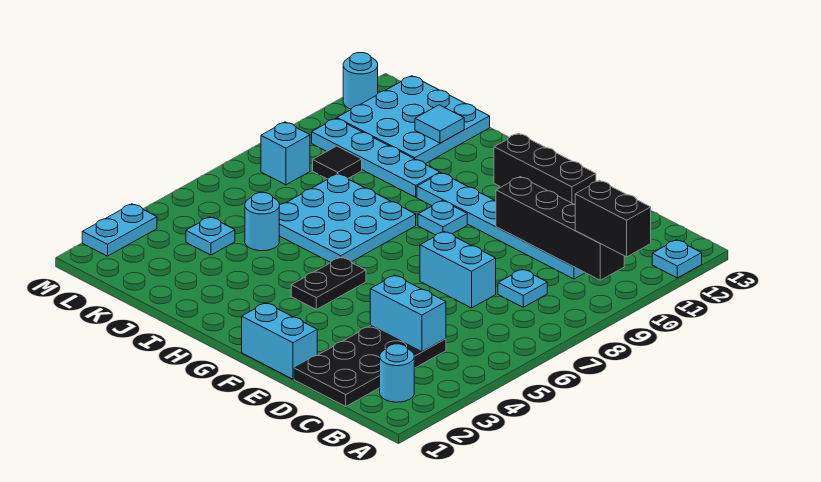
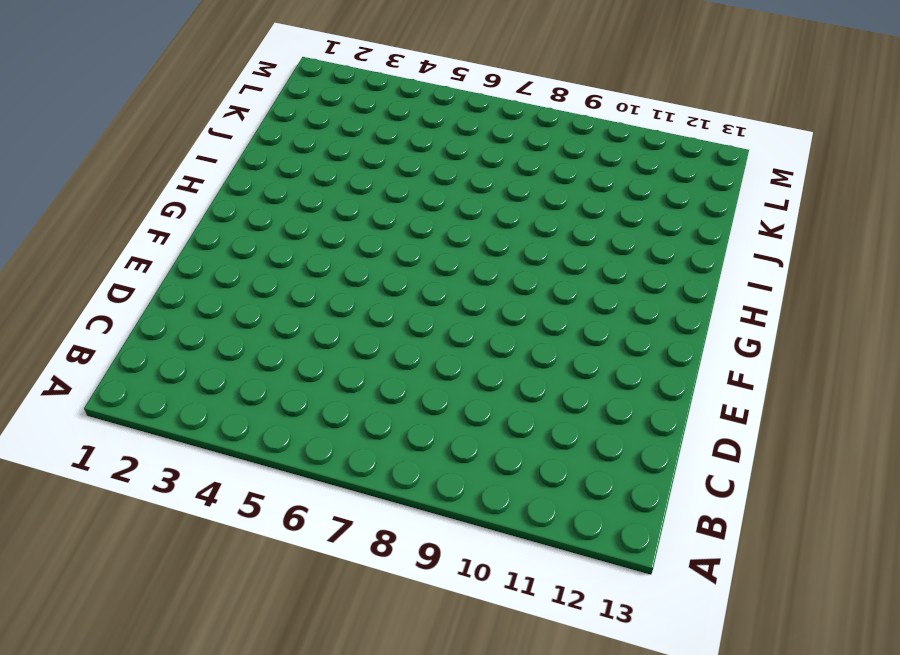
none -> cyan plate A12 level 1
none -> cyan round brick B2 level 1
none -> black plate C1:D4 level 1

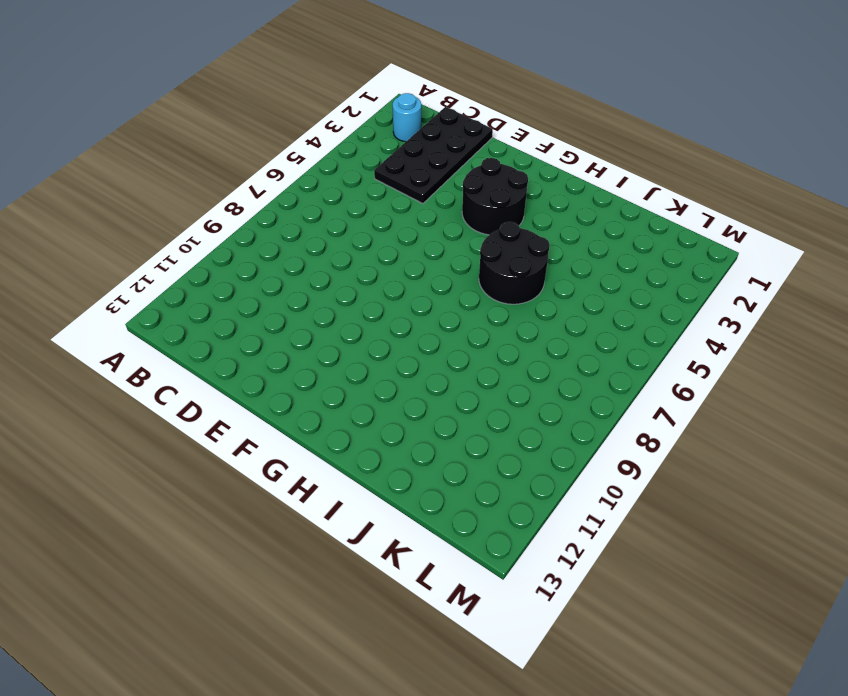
black round brick F3:G4 level 1 -> black plate G4:G5 level 1
black round brick H5:I6 level 1 -> cyan plate H6:J8 level 1
none -> cyan plate A12 level 1
none -> cyan plate C8 level 1
none -> cyan plate C10:H10 level 1

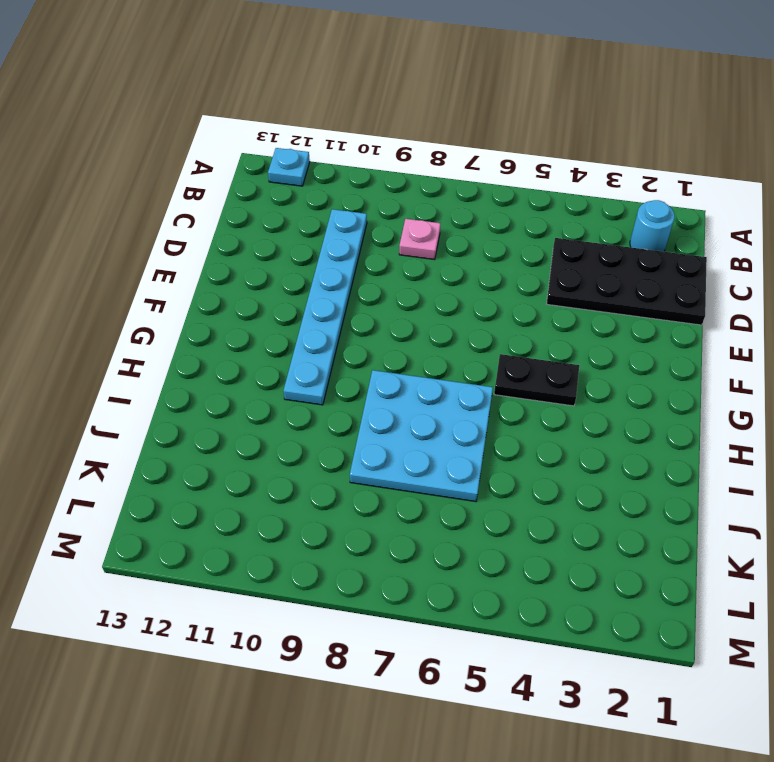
pink plate C8 level 1 -> cyan plate C8 level 1
none -> cyan brick D7:E7 level 1
none -> cyan brick E1:F1 level 1
none -> black brick E12:G12 level 1

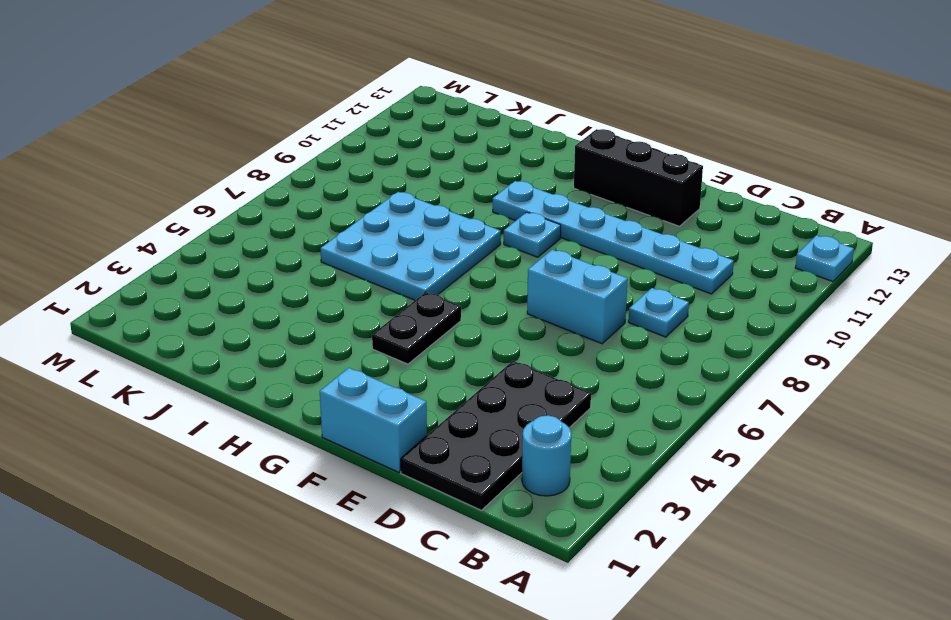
none -> cyan plate I10:L10 level 1
none -> cyan round brick J5 level 1
none -> cyan plate J11:L13 level 1

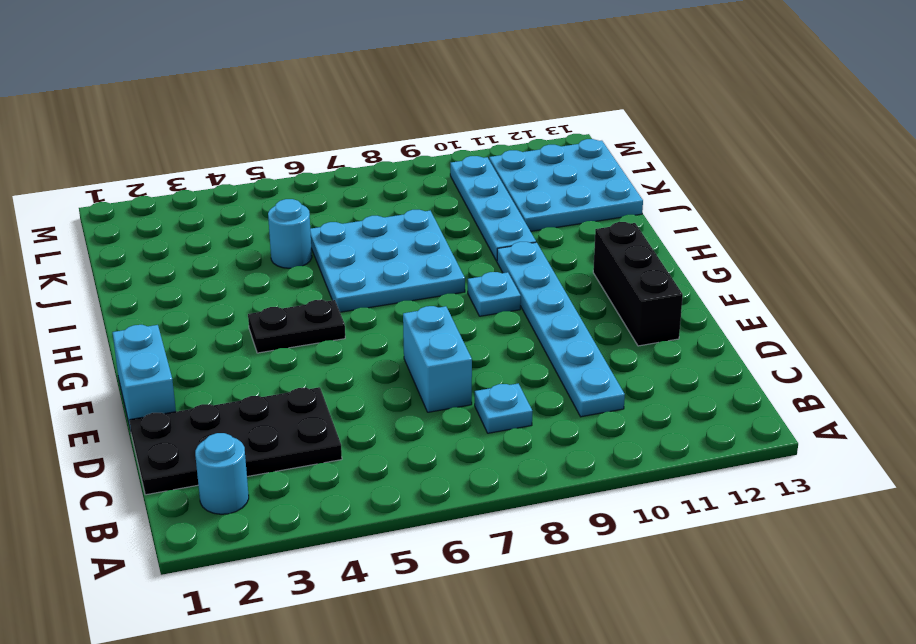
none -> cyan plate A12 level 1
none -> cyan plate K4 level 1
none -> black tile K9 level 1

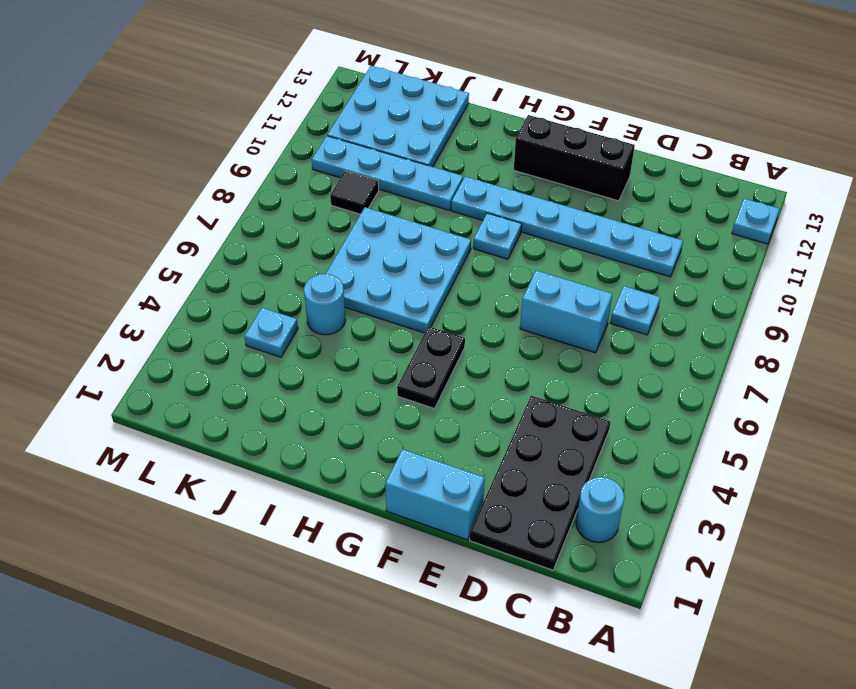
none -> cyan brick L8 level 1
none -> cyan plate M2:M3 level 1
none -> cyan round brick M12 level 1

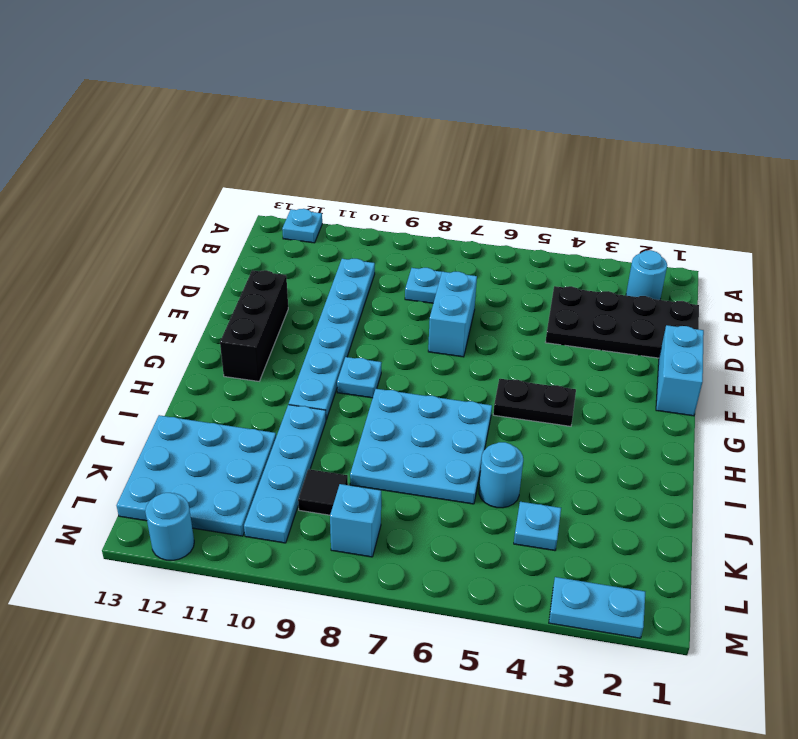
none -> black brick B10:E10 level 2
none -> cyan brick C4:D4 level 2
none -> cyan tile J12 level 2

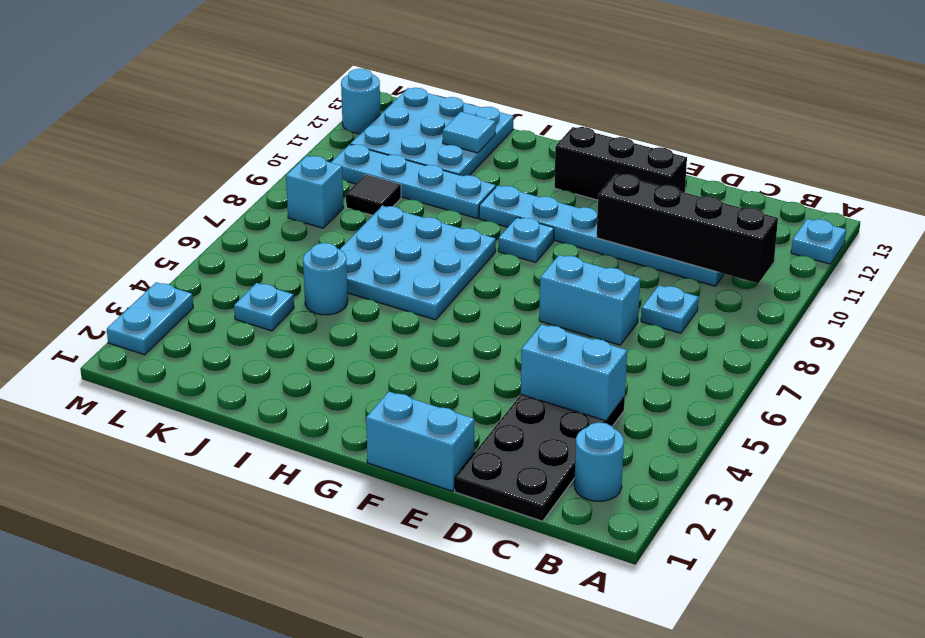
none -> black plate G4:G5 level 1
none -> black brick A10:B10 level 3

